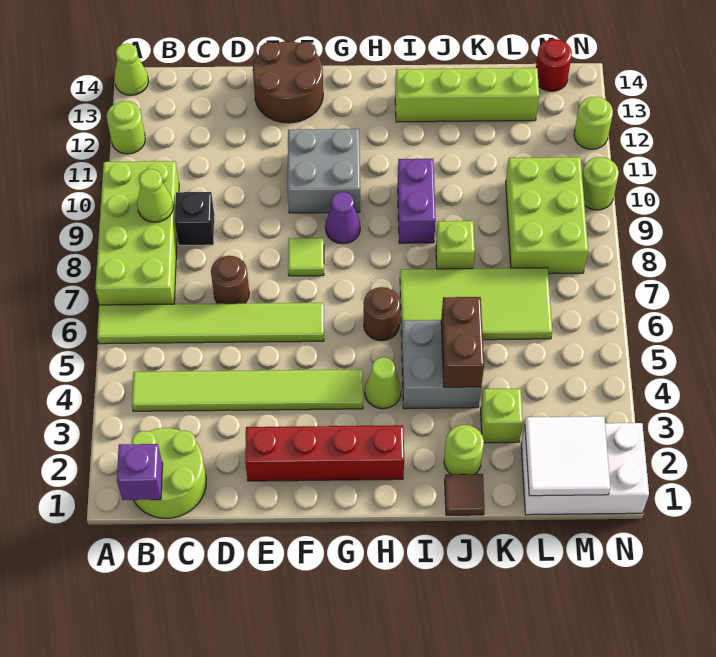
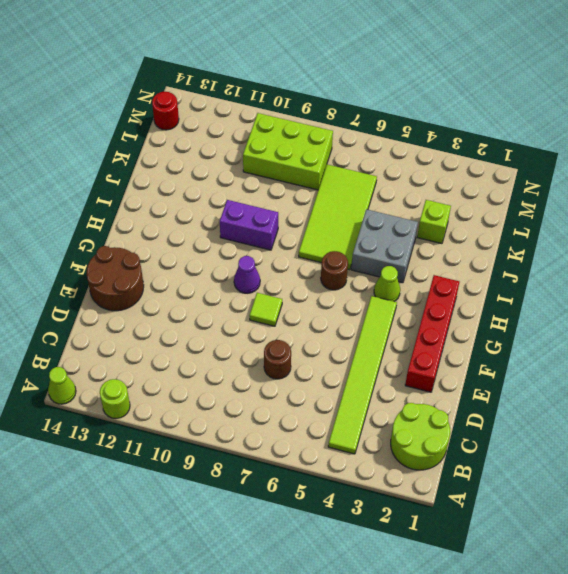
none -> lime tile A6:F6 level 1
none -> lime brick A7:B10 level 1
none -> black brick C9 level 1
none -> grey brick F10:G11 level 1

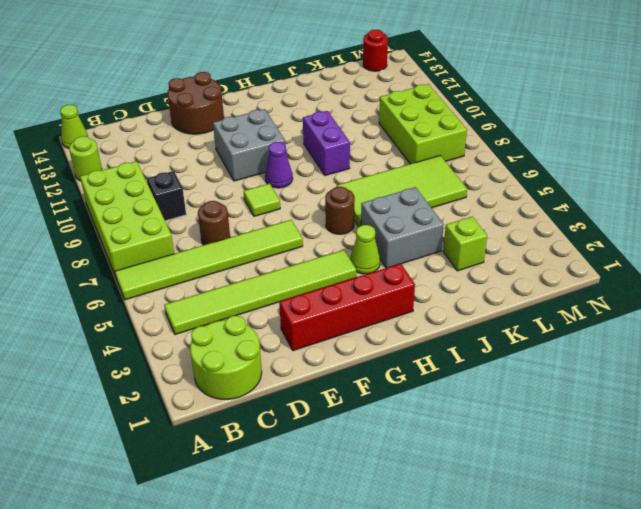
none -> lime brick I13:L13 level 1
none -> brown tile J1 level 1
none -> lime round brick J2 level 1
none -> lime brick J8 level 1

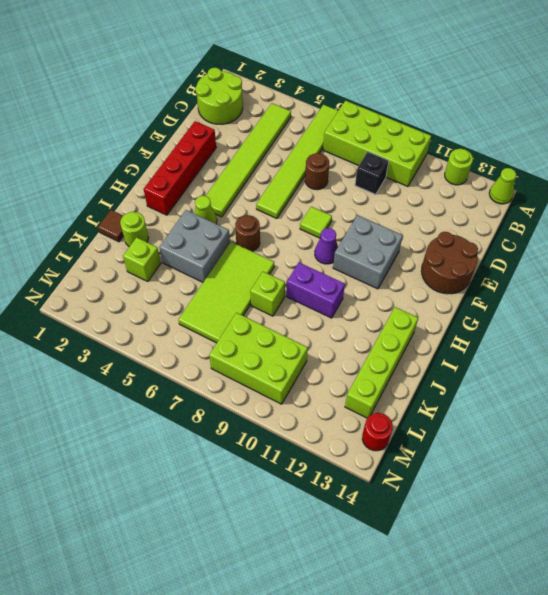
none -> white brick L1:N2 level 1
none -> lime round brick N10 level 1
none -> lime round brick N12 level 1
none -> purple brick B1 level 2

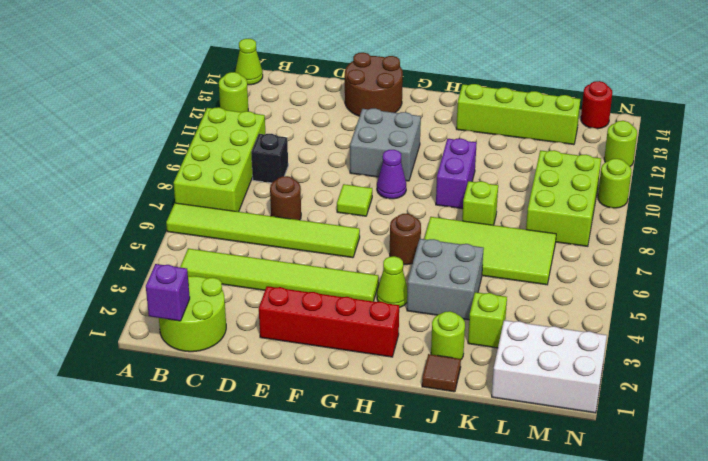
none -> lime cone B9 level 2
none -> brown brick J4:J5 level 2
none -> white tile L1:M2 level 2

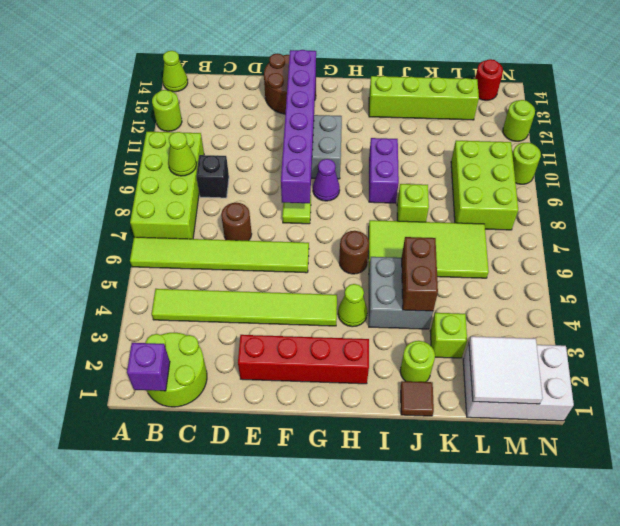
purple brick F8:F13 level 2 -> none

